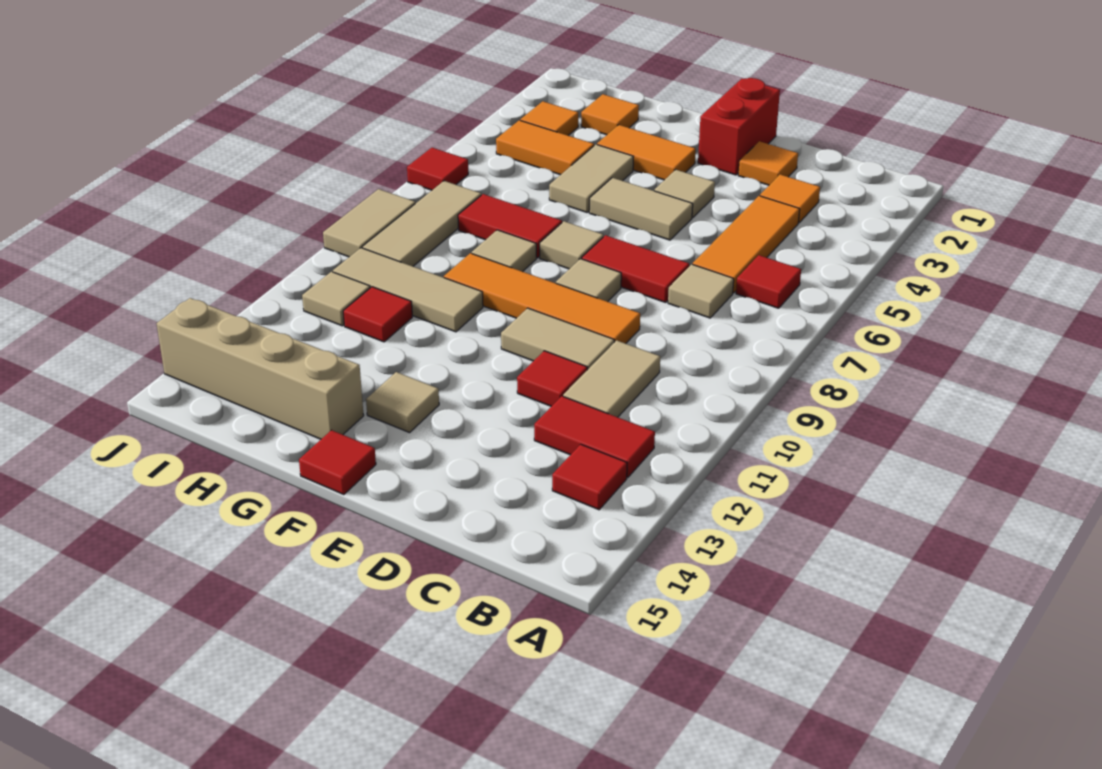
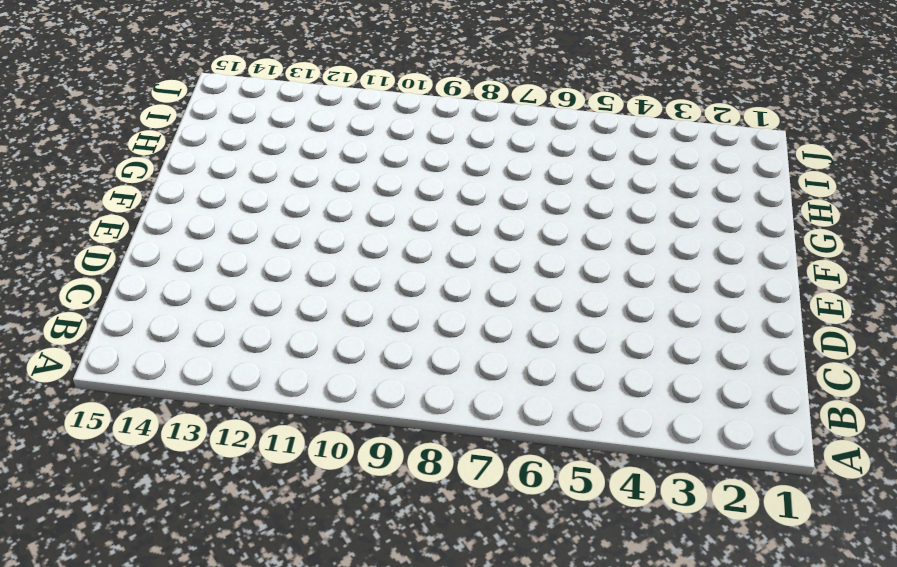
none -> red tile B6 level 1
none -> red tile B12:C12 level 1
none -> red tile B13 level 1
none -> orange tile C3 level 1

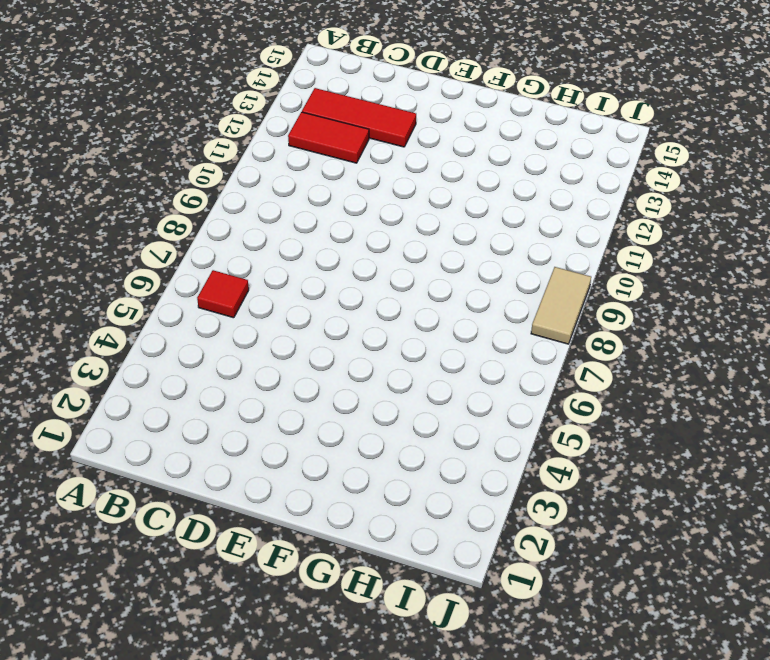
red tile B13:D13 level 1 -> red tile B13 level 1
none -> orange tile C3 level 1
none -> orange tile C4:C6 level 1
none -> tan tile C7 level 1
none -> tan tile C10:C11 level 1

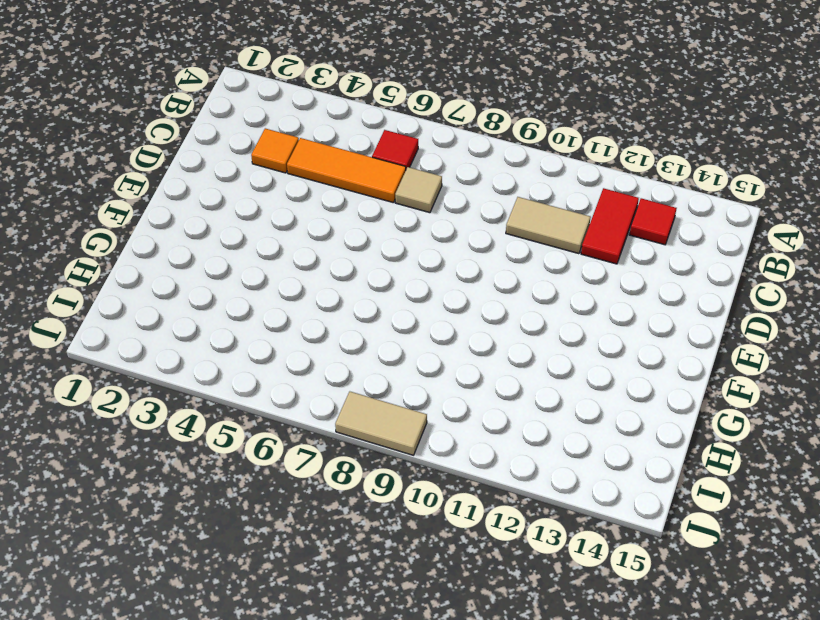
none -> orange tile D2 level 1
none -> red tile D7:E7 level 1
none -> orange tile D9:G9 level 1
none -> tan tile D10:E10 level 1

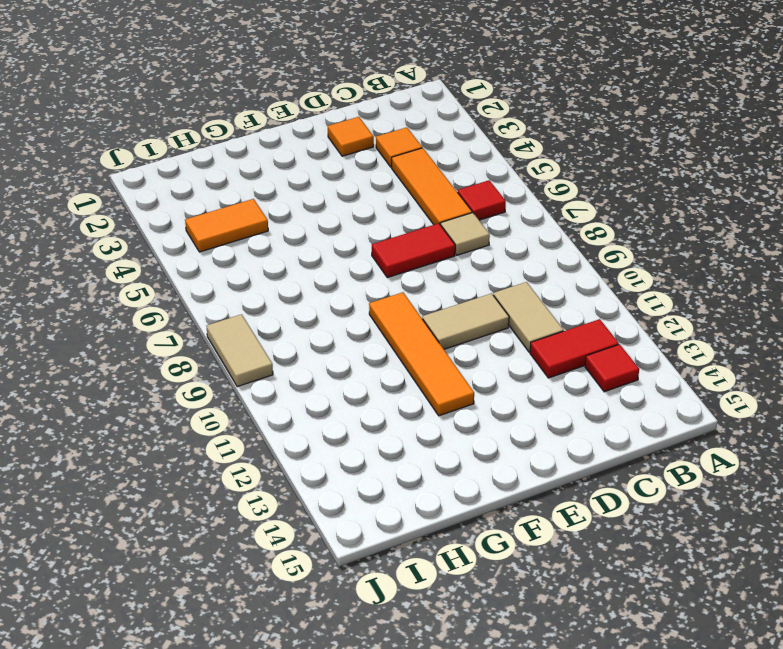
orange tile F9:F12 level 1 -> orange tile D9:G9 level 1
none -> red tile D11 level 1
none -> red brick E1:E2 level 1
none -> tan tile E4 level 1
none -> tan tile E5:F5 level 1

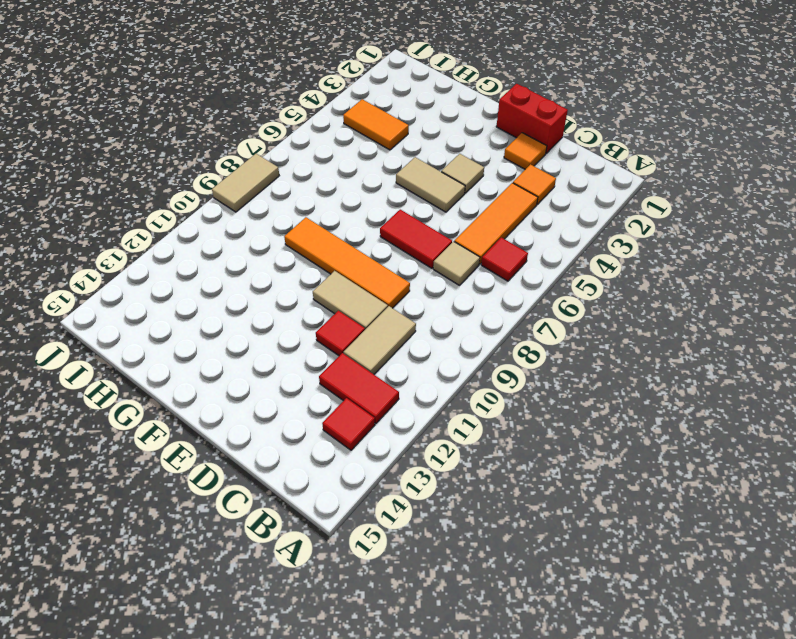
red brick D1:E1 level 1 -> red brick E1:E2 level 1
none -> tan tile E8 level 1
none -> orange tile F3:G3 level 1
none -> tan tile F7 level 1
none -> tan tile F13 level 1

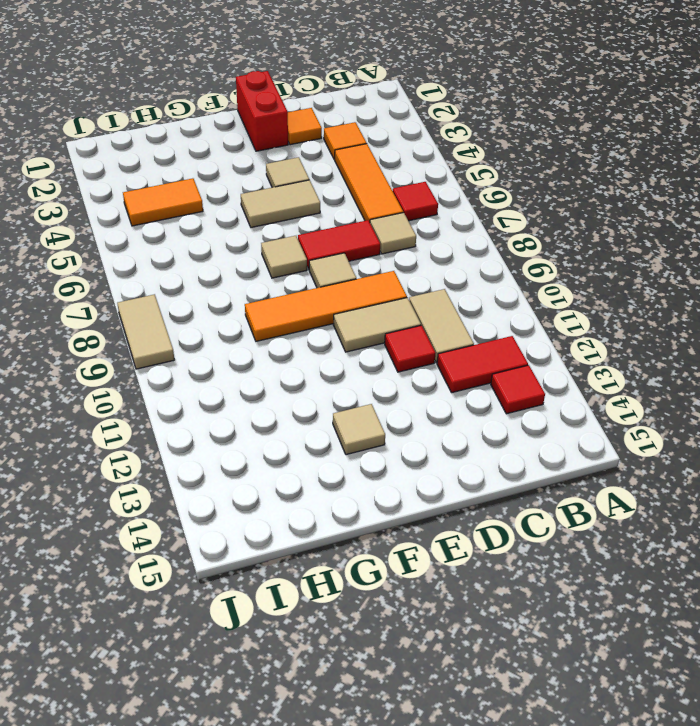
none -> orange tile F3:G3 level 1
none -> red tile F15 level 1
none -> tan tile G4:G5 level 1
none -> red tile G7:H7 level 1

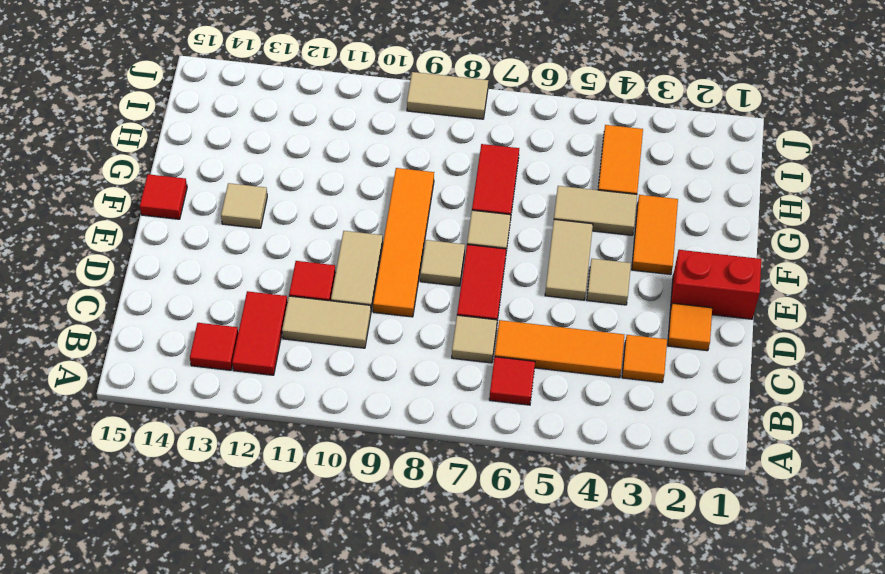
none -> tan tile G8 level 1
none -> tan tile G10:I10 level 1
none -> tan brick G14:J14 level 1
none -> orange tile H2 level 1

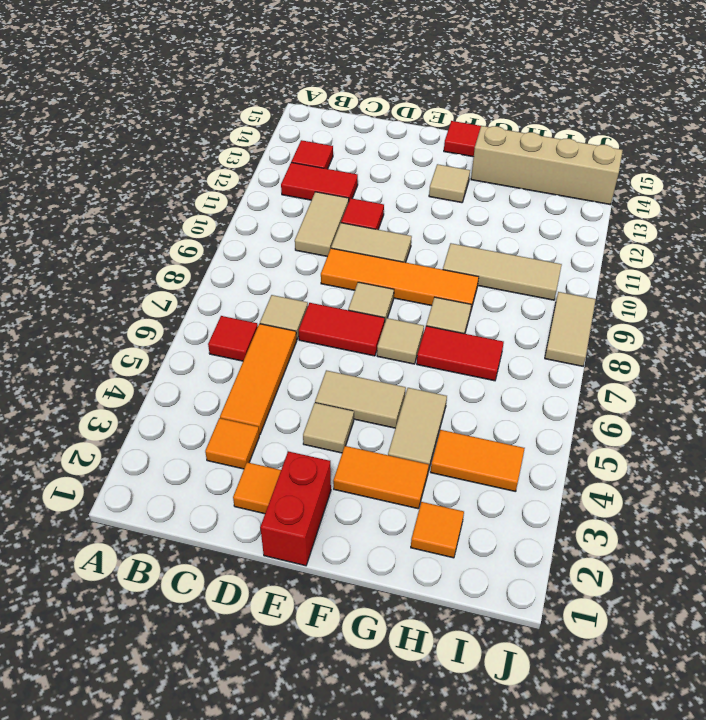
none -> red tile H11 level 1
none -> orange tile I3 level 1
none -> tan tile I7:I9 level 1
none -> tan tile I11 level 1

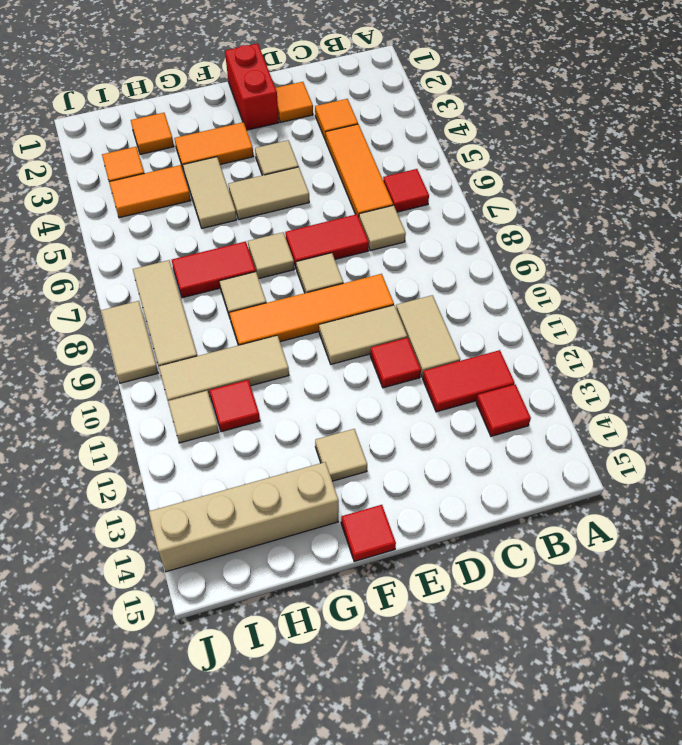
none -> red tile J6 level 1

